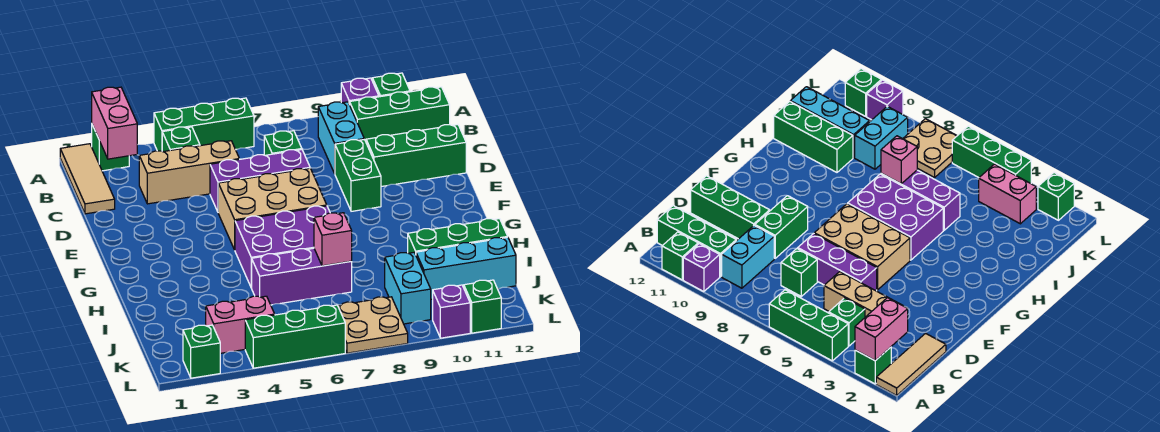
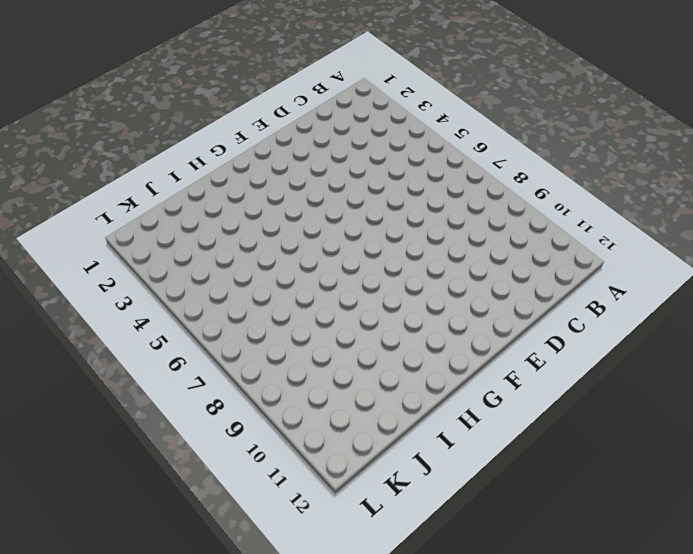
none -> tan tile A1:C1 level 1
none -> green brick A2 level 1
none -> green brick A4:A6 level 1

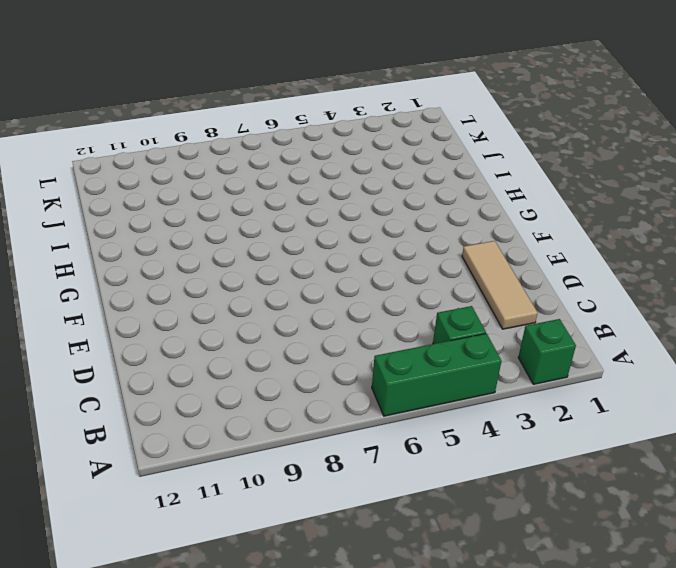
tan tile C2:E2 level 1 -> tan tile A1:C1 level 1
none -> purple brick A10 level 1
none -> green brick A11 level 1
none -> cyan brick B9:C9 level 1

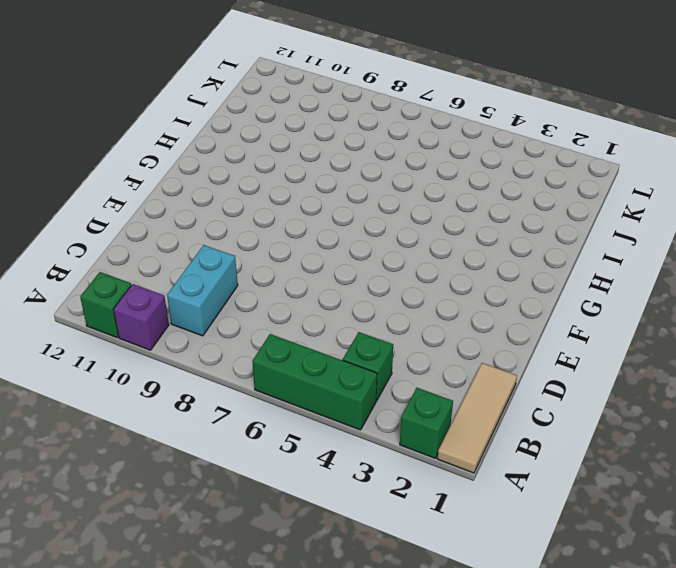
none -> green brick B10:B12 level 1
none -> tan brick C3:C5 level 1
none -> green brick C7 level 1

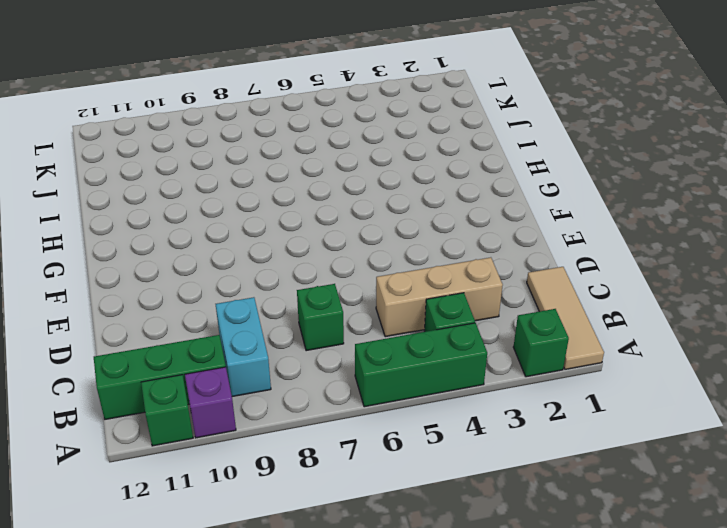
none -> purple brick D5:D7 level 1
none -> green brick D9:E9 level 1
none -> green brick D10:D12 level 1

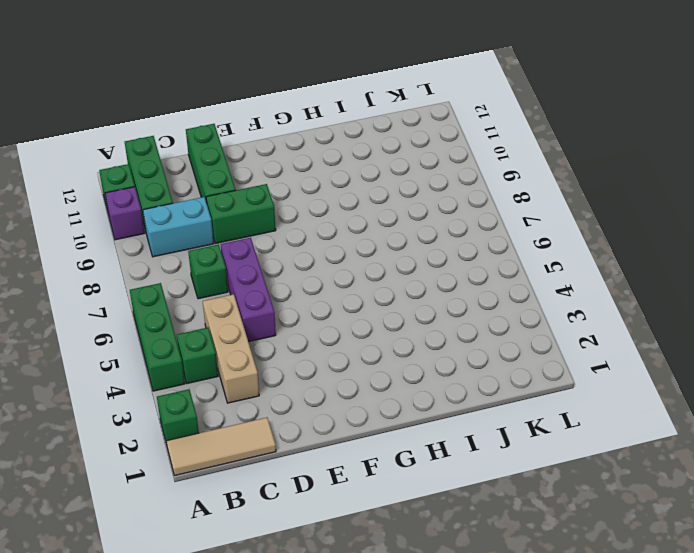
none -> tan brick E5:F7 level 1
none -> purple brick G5:H7 level 1
none -> purple brick I5:I7 level 1

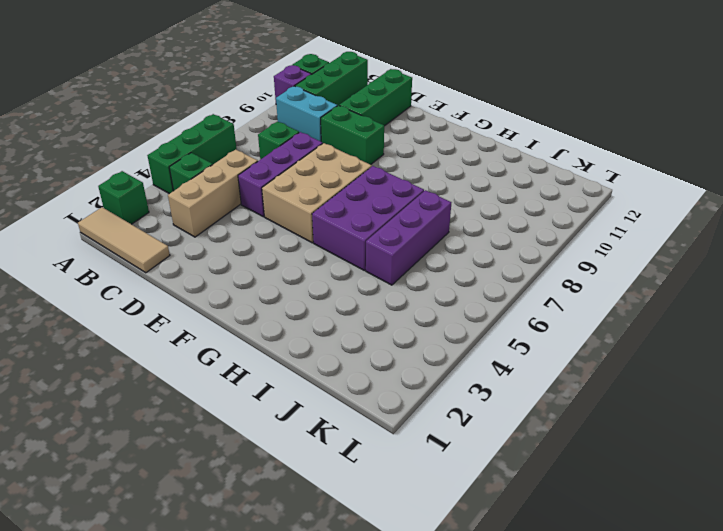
none -> green brick I10:I12 level 1
none -> cyan brick J9:K9 level 1
none -> cyan brick J10:J12 level 1

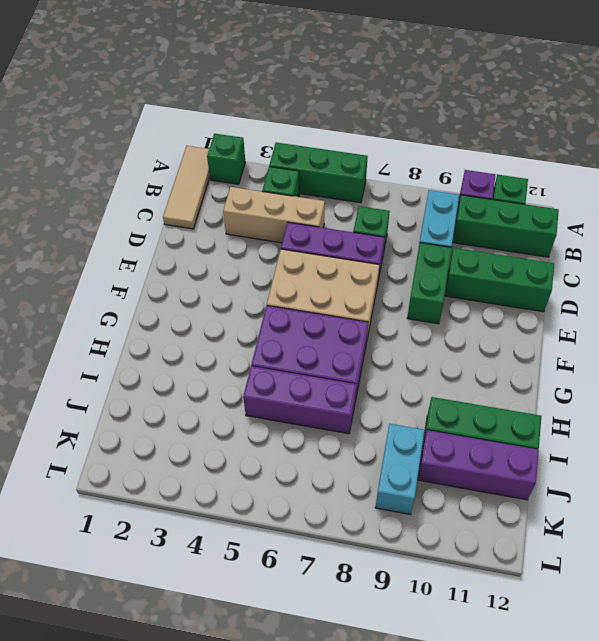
purple brick J10:J12 level 1 -> cyan brick J10:J12 level 1
none -> pink brick K3:K4 level 1
none -> tan plate K7:L8 level 1
none -> green brick L2 level 1

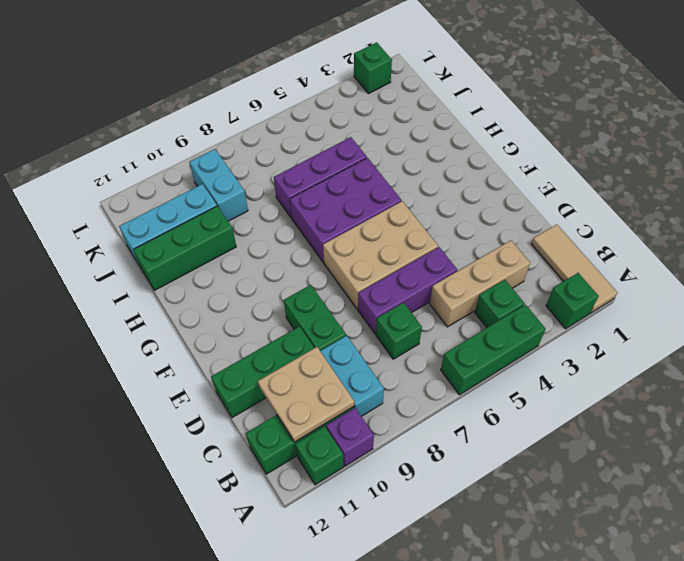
tan plate B10:C11 level 2 -> tan plate K7:L8 level 1
none -> pink brick K3:K4 level 1
none -> green brick L4:L6 level 1
none -> purple brick L10 level 1

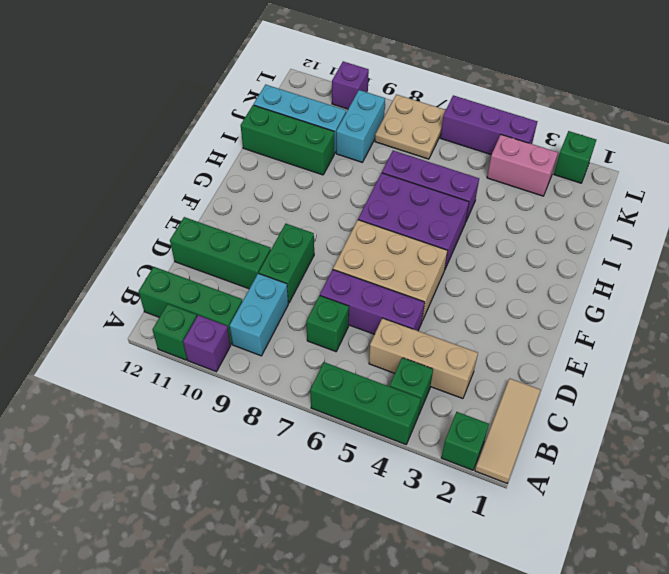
purple brick L4:L6 level 1 -> green brick L4:L6 level 1
none -> green brick L11 level 1
none -> pink brick A2:B2 level 2
none -> pink brick I7 level 2

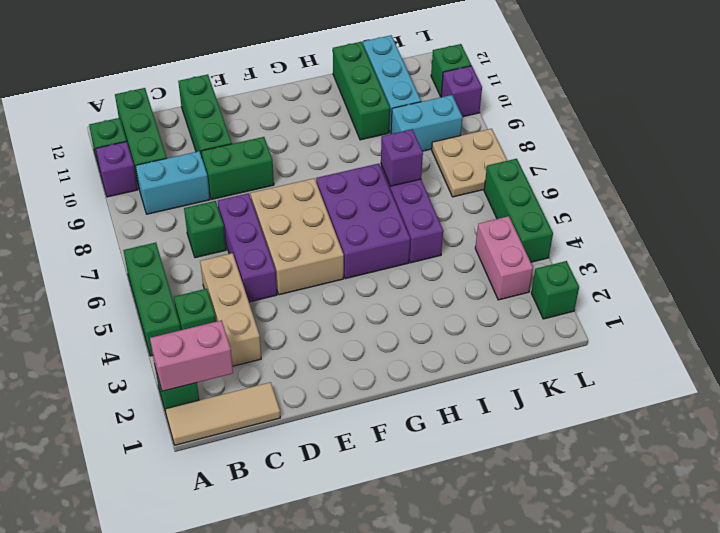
purple brick I7 level 2 -> pink brick I7 level 2

